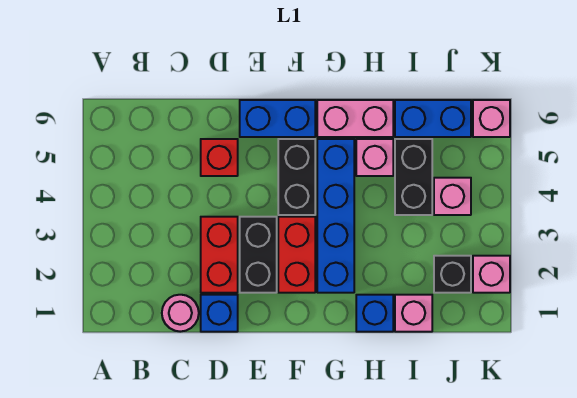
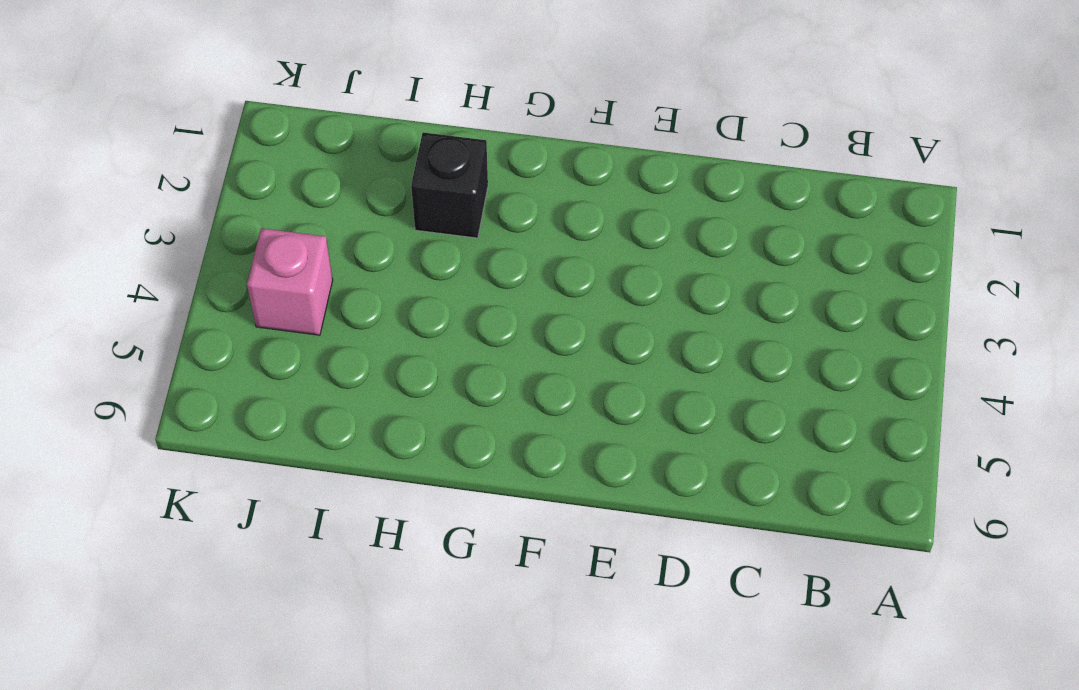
black brick H2 level 1 -> black brick J2 level 1
none -> pink round brick C1 level 1
none -> blue brick D1 level 1
none -> red brick D2:D3 level 1

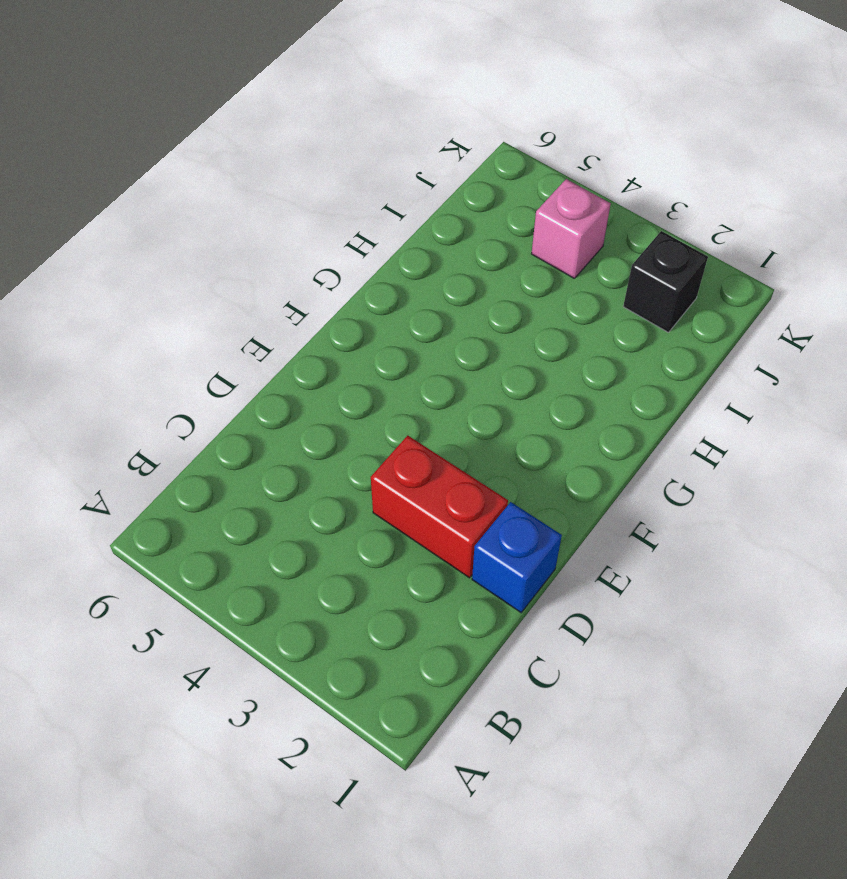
none -> pink round brick C1 level 1
none -> red brick D5 level 1
none -> black brick E2:E3 level 1

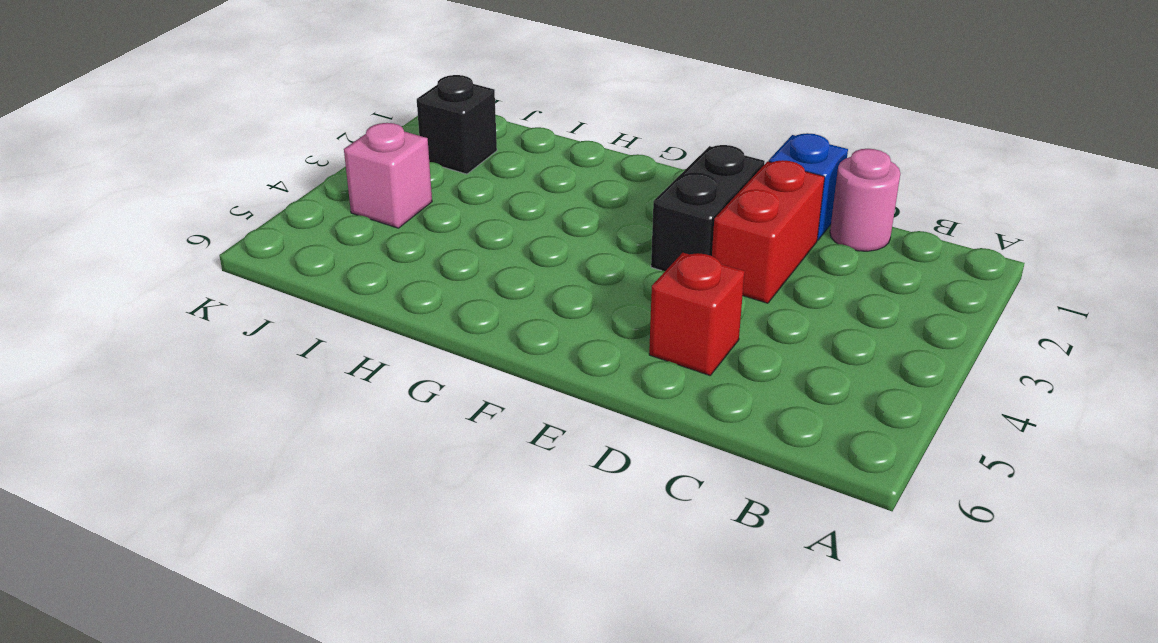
none -> blue brick E6:F6 level 1
none -> red brick F2:F3 level 1
none -> black brick F4:F5 level 1

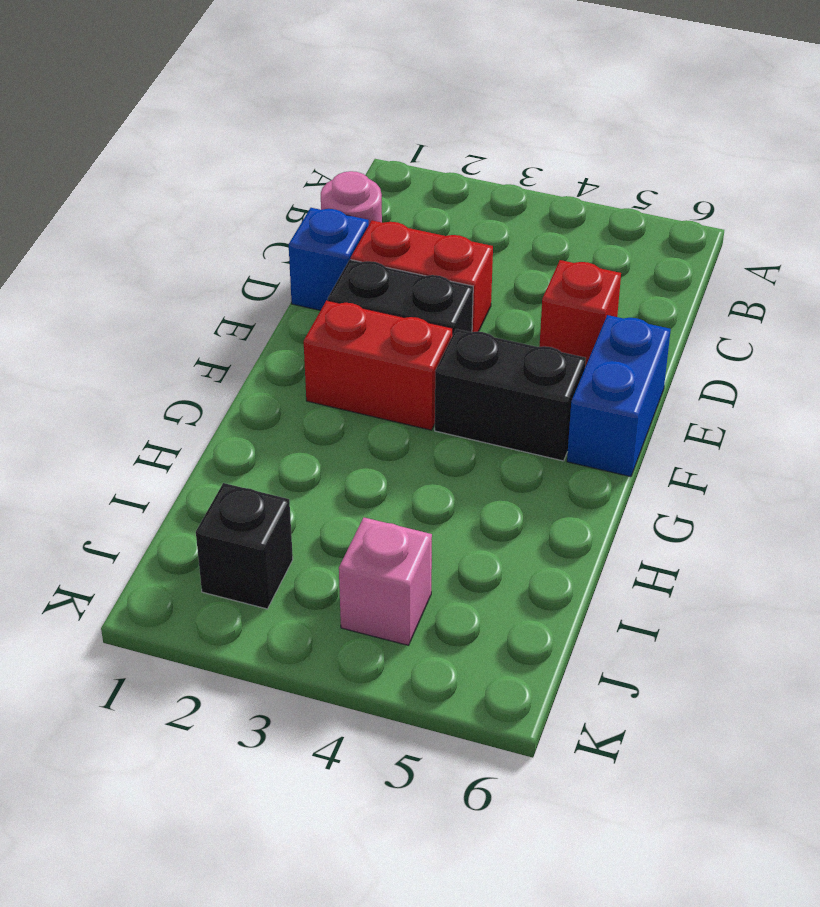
none -> blue brick G2:G5 level 1
none -> pink brick G6:H6 level 1
none -> blue brick H1 level 1

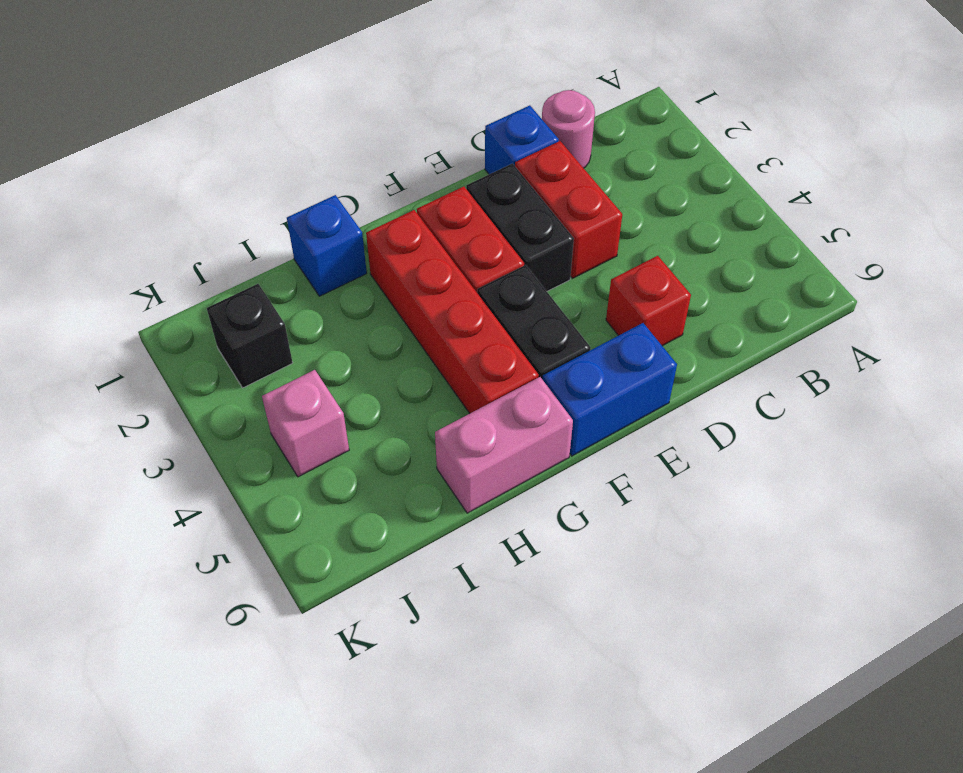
red brick G2:G5 level 1 -> blue brick G2:G5 level 1
none -> pink brick H5 level 1
none -> pink brick I1 level 1
none -> black brick I4:I5 level 1

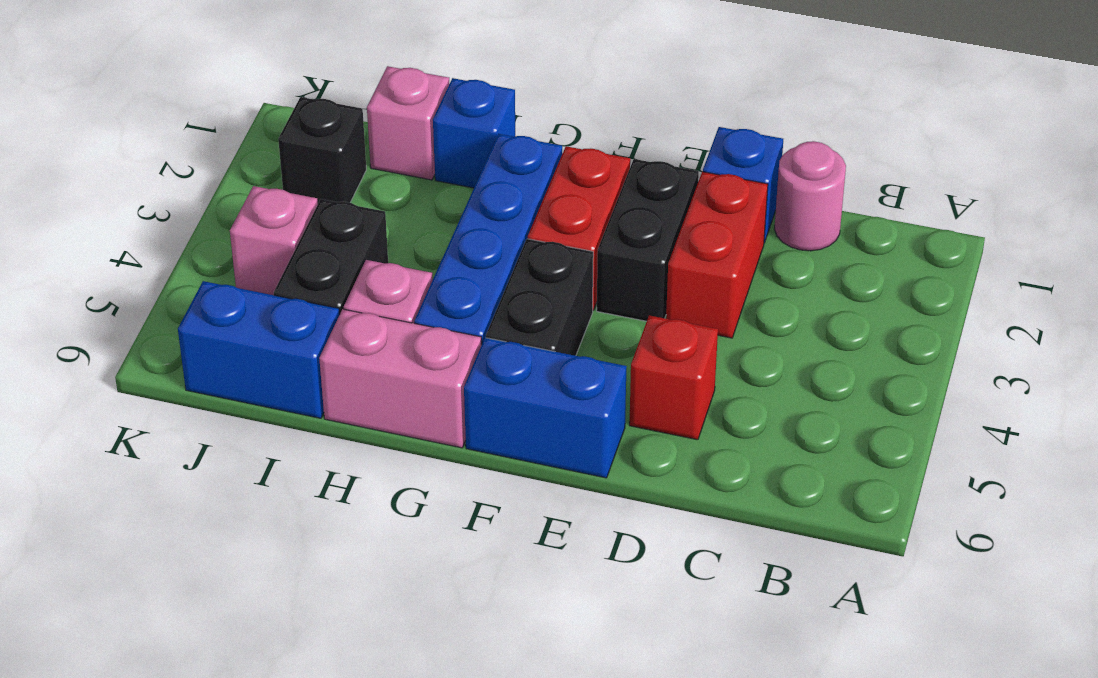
none -> pink brick K2 level 1
none -> pink brick K6 level 1

